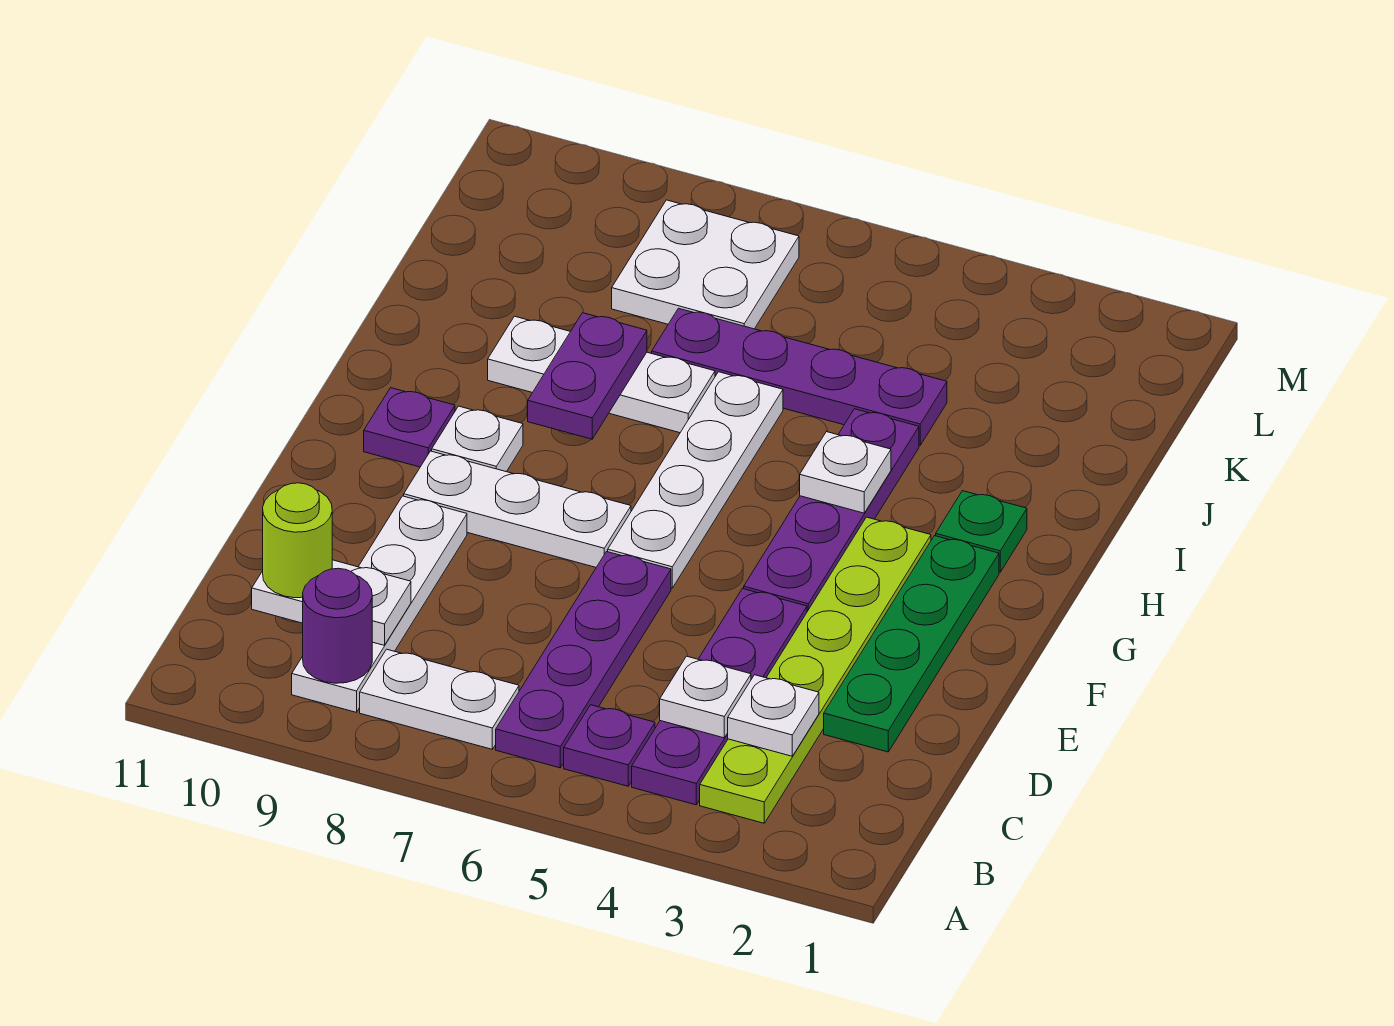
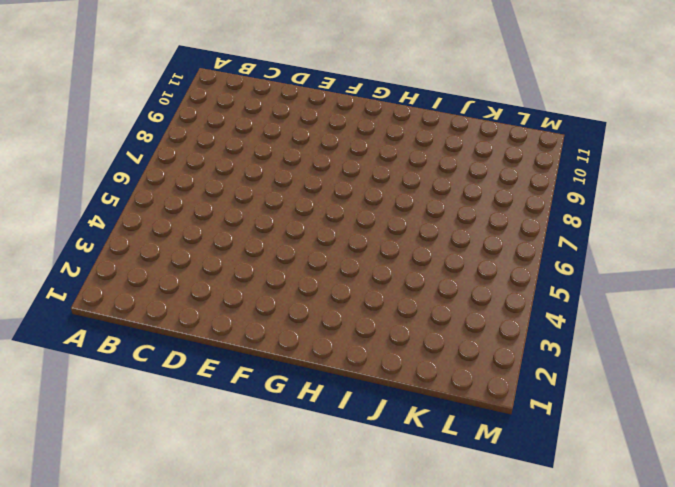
none -> lime plate B3:G3 level 1
none -> purple plate B4:E4 level 1
none -> purple plate B5 level 1

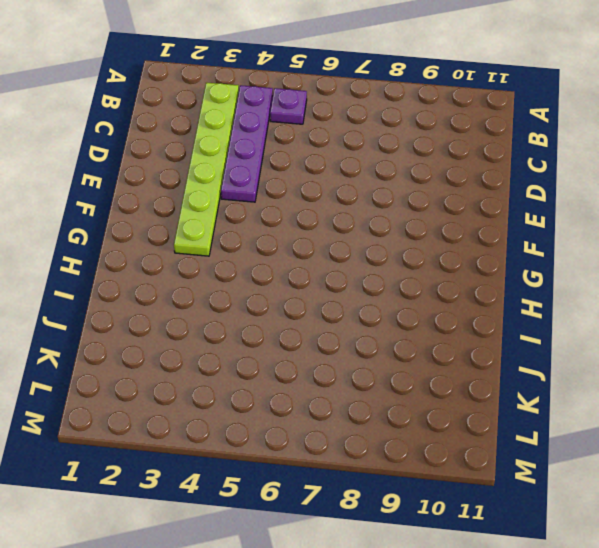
none -> purple plate B6:E6 level 1
none -> white plate B7:B8 level 1
none -> white plate B9:E9 level 1

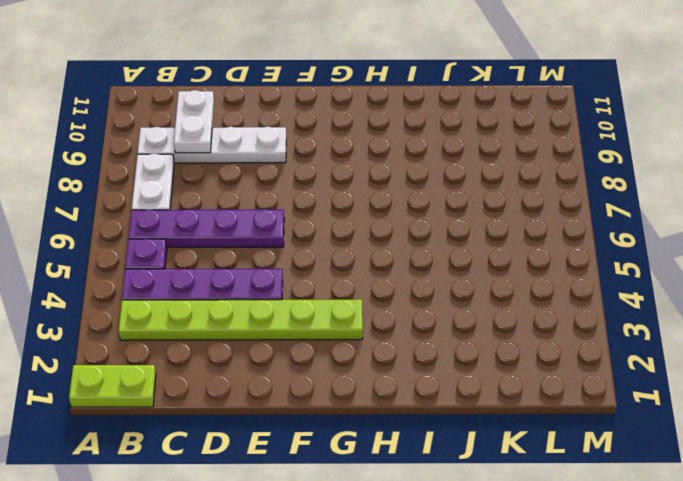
lime plate A1:B1 level 1 -> none
none -> green plate D2:G2 level 1
none -> purple plate F4:I4 level 1
none -> white plate F6:I6 level 1

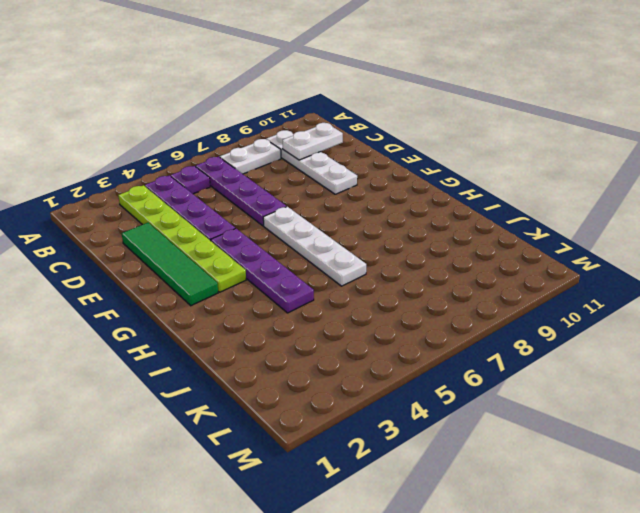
green tile D2:G2 level 1 -> green plate D2:G2 level 1
none -> white plate F7:F9 level 1
none -> white plate G9 level 1
none -> purple plate G10 level 1

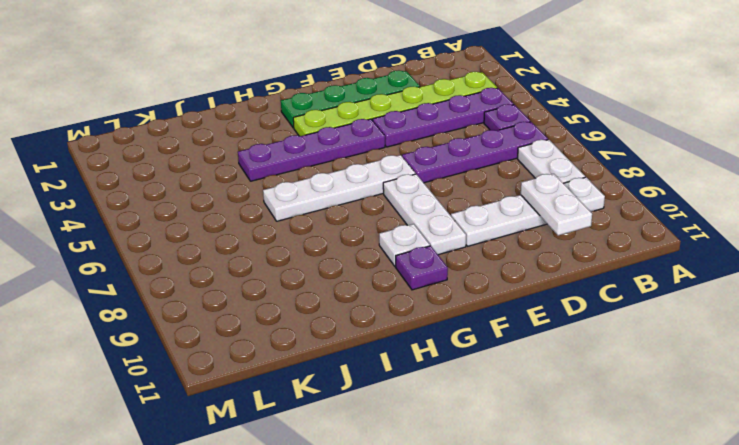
none -> green plate H2 level 1
none -> white plate I7:I9 level 1
none -> purple plate J4:J7 level 1

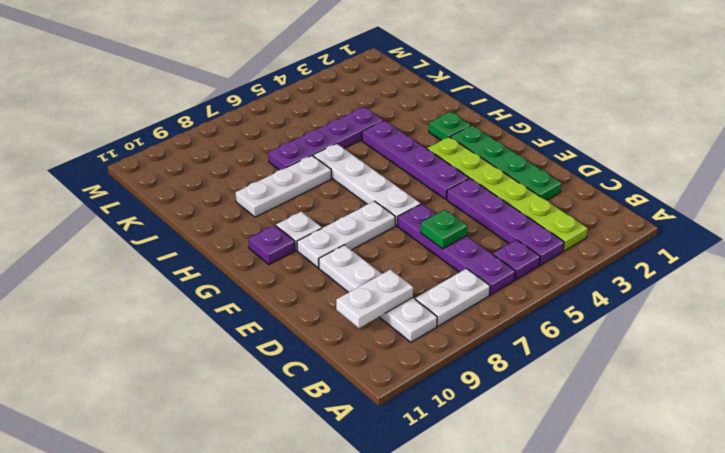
green plate D6 level 2 -> none
none -> white plate K7:L8 level 1
none -> purple round brick B9 level 2
none -> white plate C3 level 2

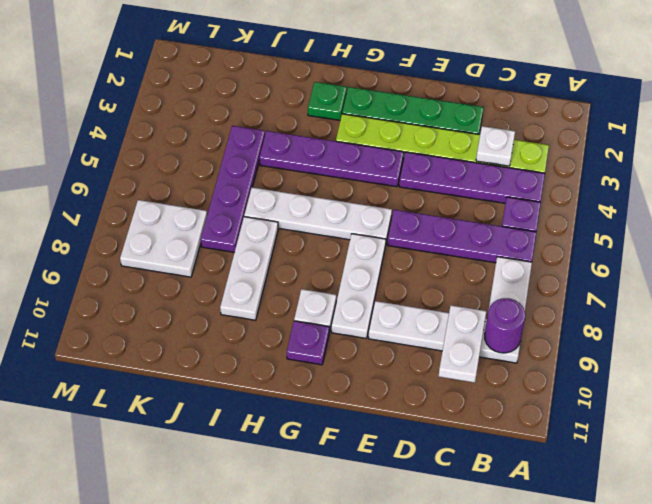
none -> white plate C4 level 2
none -> white plate H4 level 2
none -> purple plate H8:I8 level 2

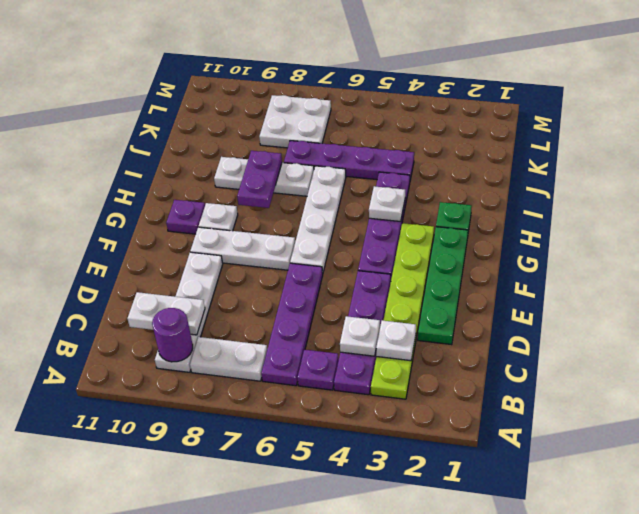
none -> lime round brick C10 level 3

